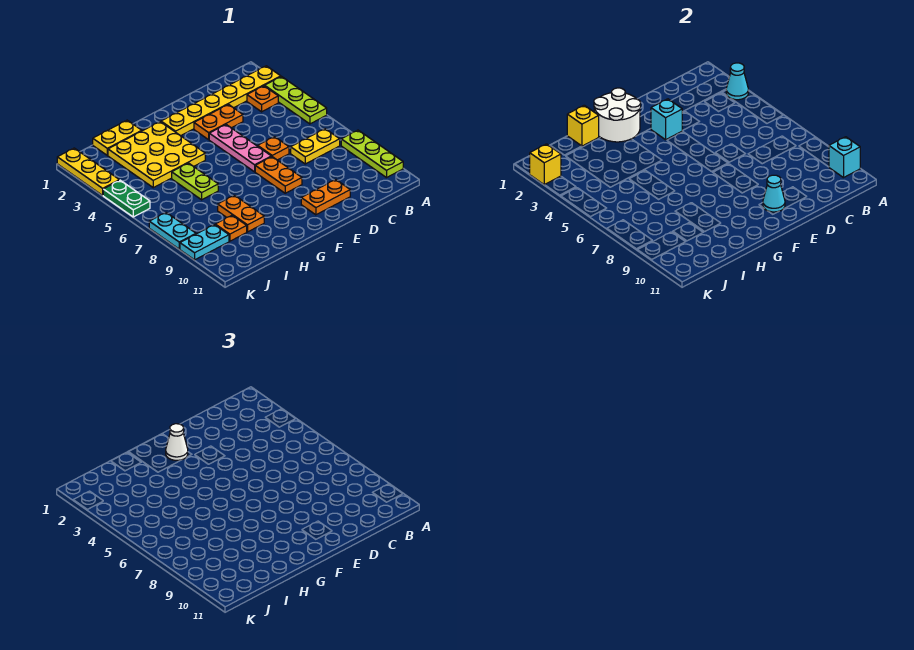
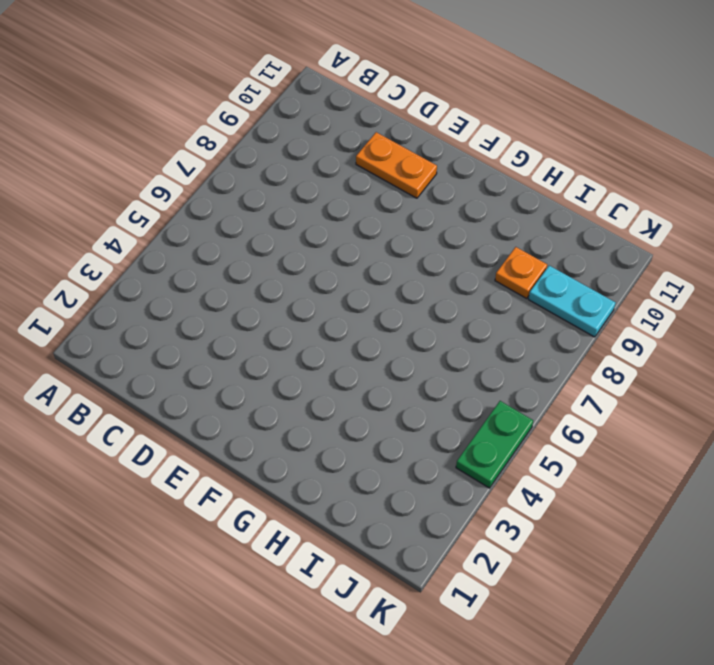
none -> yellow plate A2:F2 level 1
none -> lime plate A3:A5 level 1
none -> lime plate A8:A10 level 1

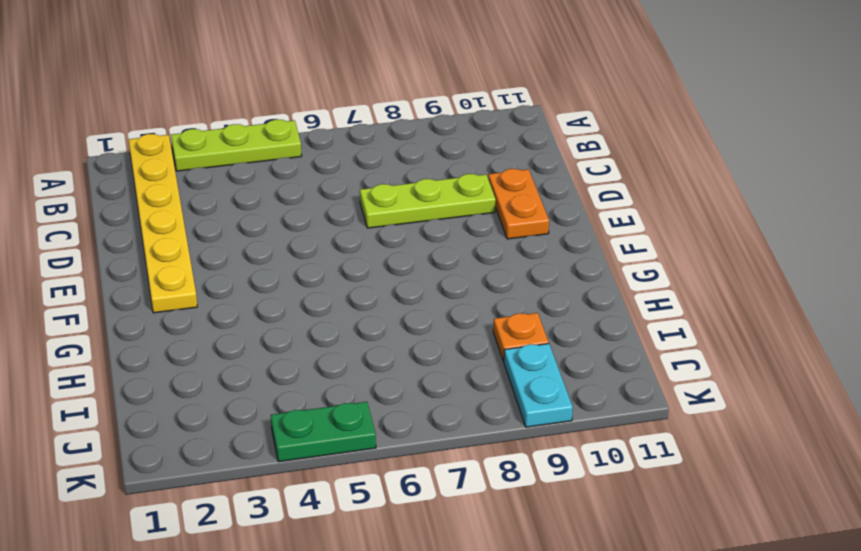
lime plate D7:D9 level 1 -> lime plate A8:A10 level 1
none -> orange plate B3 level 1
none -> yellow plate B7:C7 level 1
none -> orange plate D3:E3 level 1

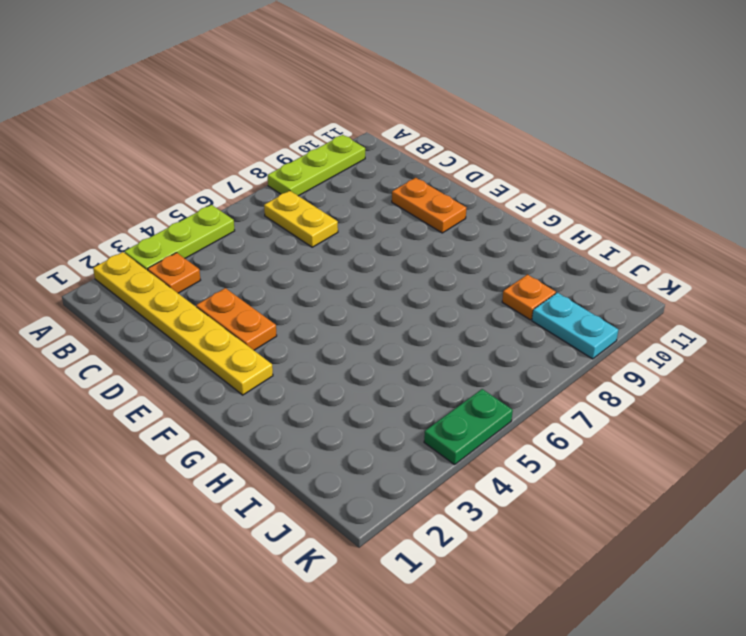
none -> orange plate D6 level 1
none -> pink plate E4:E6 level 1
none -> orange plate E7:E8 level 1

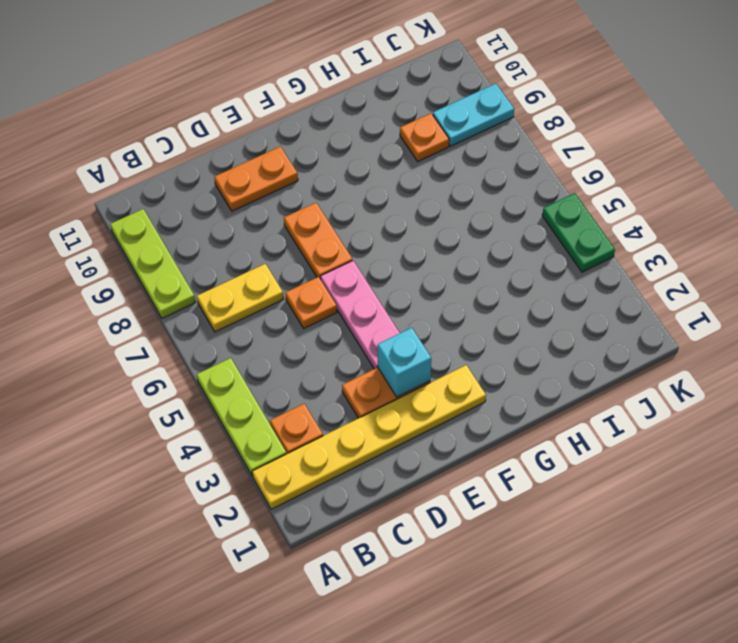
none -> yellow plate G2:I4 level 1
none -> yellow plate H1:I1 level 1
none -> lime plate H5:H6 level 1

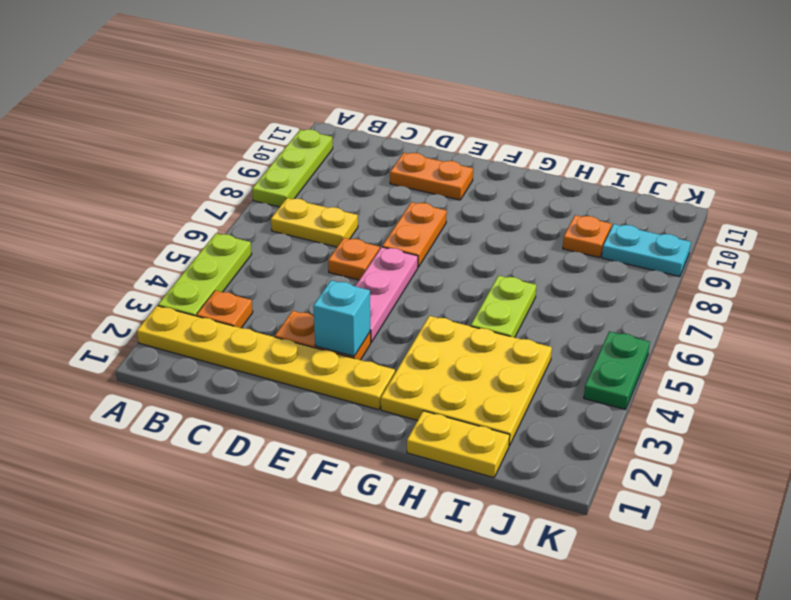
none -> orange plate H8:H9 level 1
none -> yellow plate K1:K3 level 1
none -> cyan plate K7:K8 level 1

